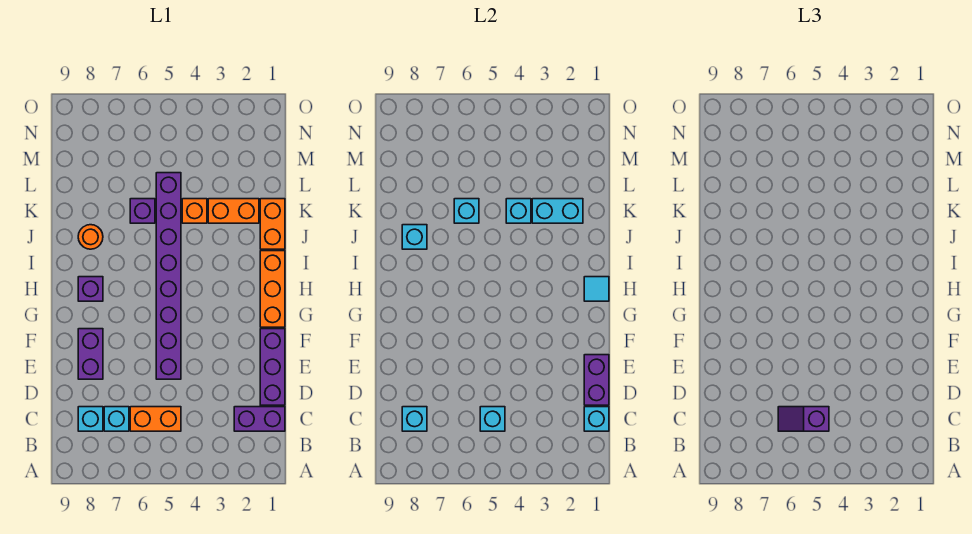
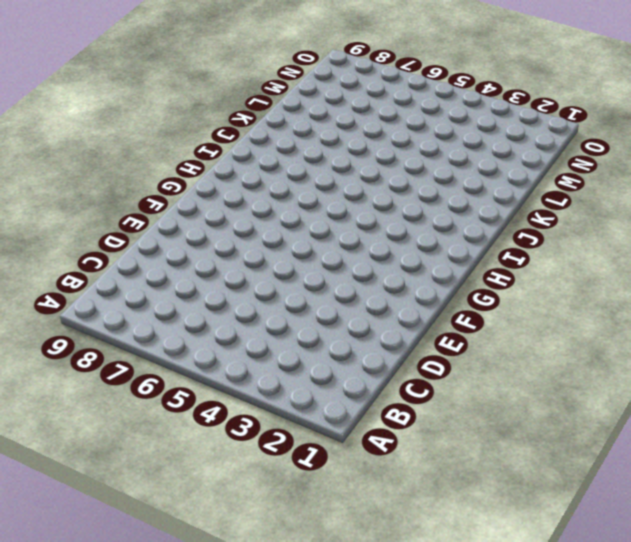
none -> purple brick C1:C2 level 1
none -> orange brick C5:C6 level 1
none -> cyan brick C7 level 1

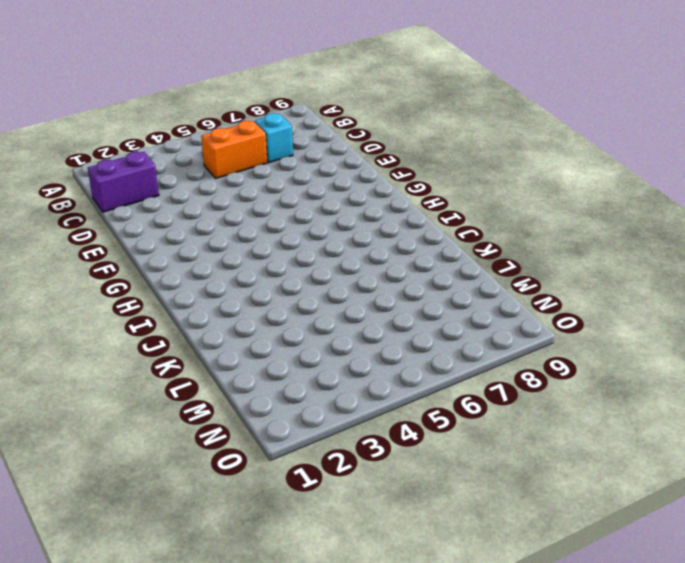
none -> cyan brick C8 level 1
none -> purple brick D1:F1 level 1
none -> purple brick E5:L5 level 1

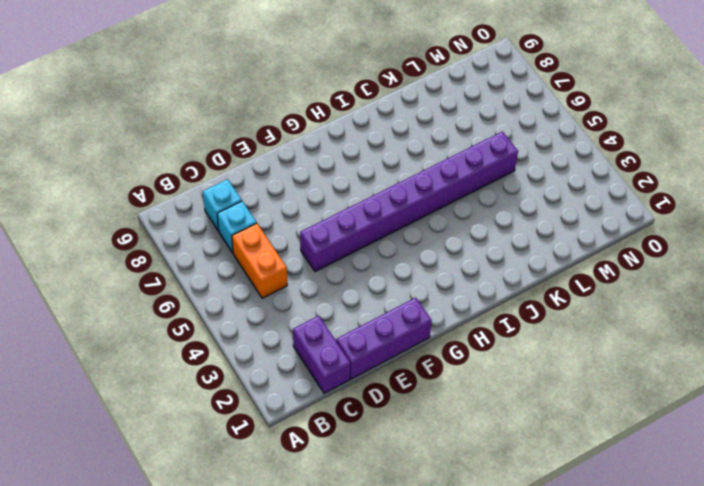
none -> purple brick E8:F8 level 1
none -> orange brick G1:I1 level 1
none -> purple brick H8 level 1

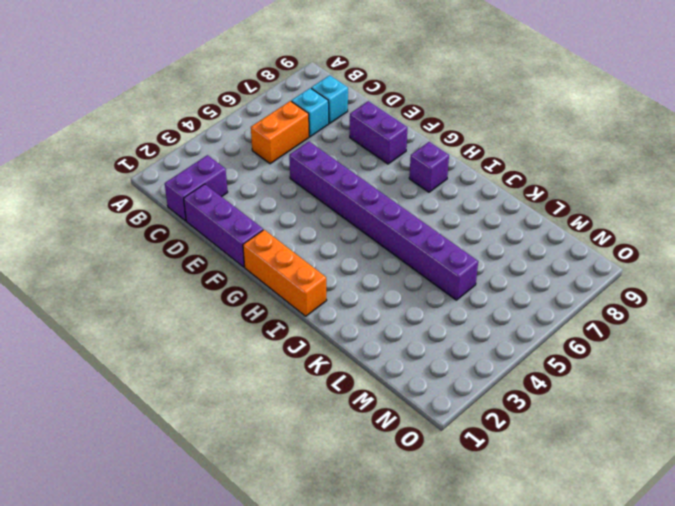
none -> orange brick J1:K1 level 1
none -> orange round brick J8 level 1
none -> orange brick K2:K3 level 1

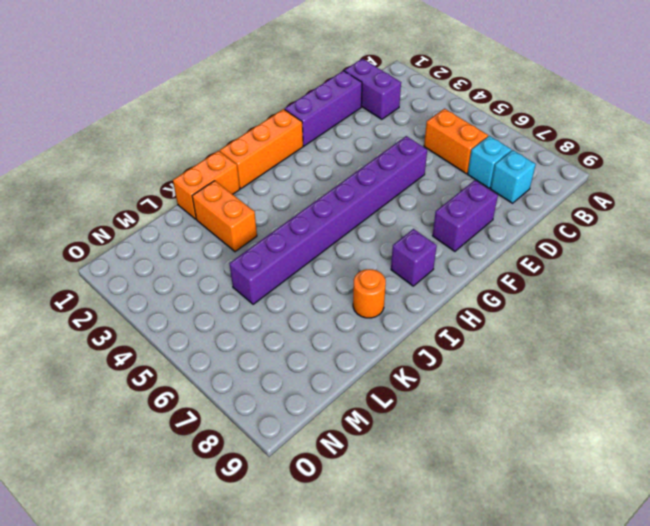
none -> orange brick K4 level 1
none -> purple brick K6 level 1
none -> cyan brick C1 level 2

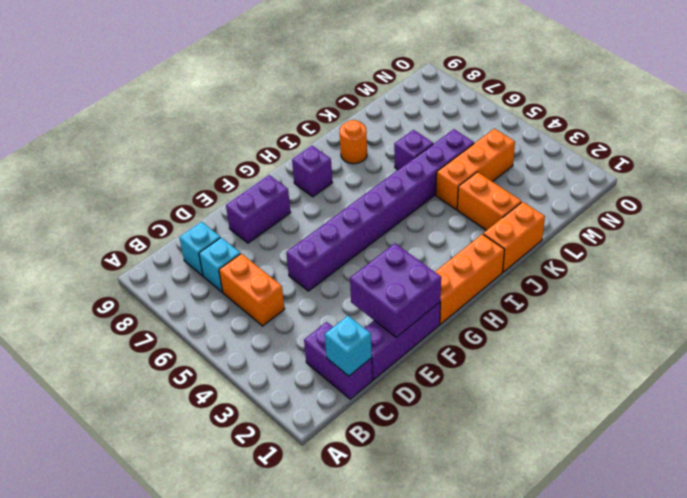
purple brick E1:F2 level 2 -> purple brick D1:E1 level 2
orange brick K4:M4 level 1 -> orange brick K4 level 1
none -> cyan brick C5 level 2
none -> cyan brick C8 level 2
none -> cyan tile H1 level 2

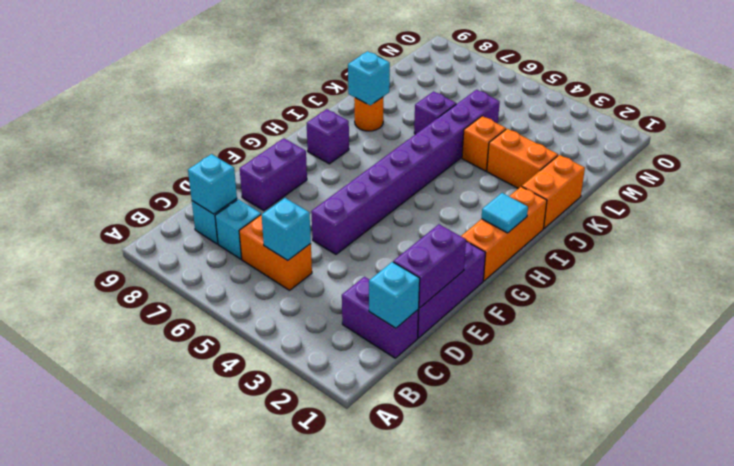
none -> cyan brick K2:K3 level 2
none -> cyan brick K4 level 2
none -> cyan brick K6 level 2

